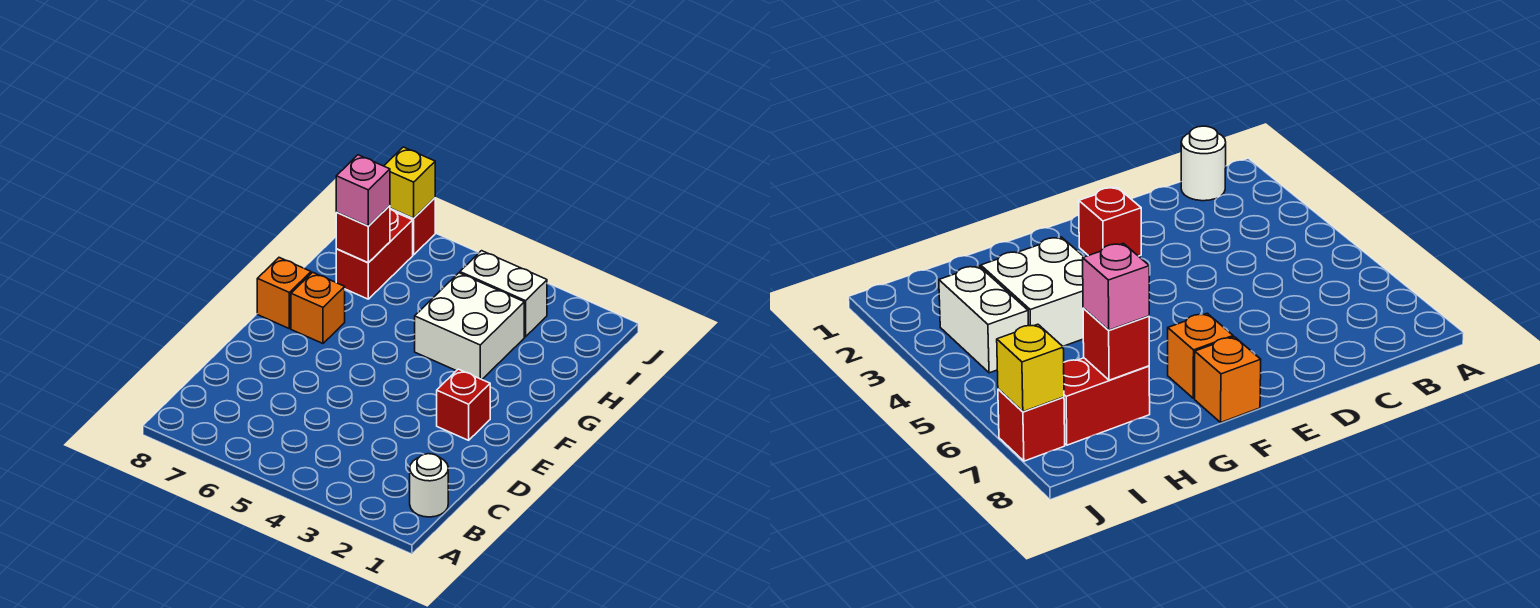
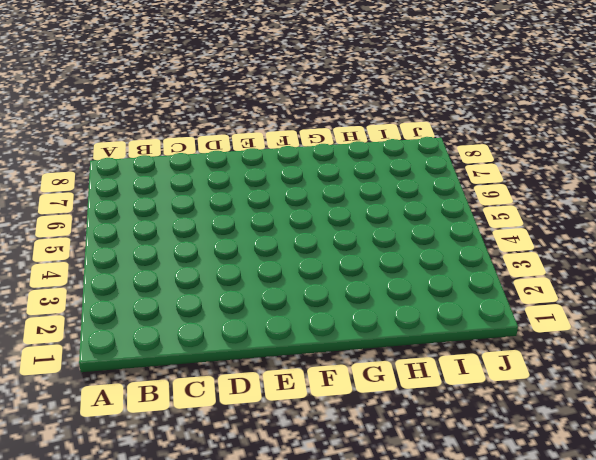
none -> white round brick B1 level 1
none -> red brick E2 level 1

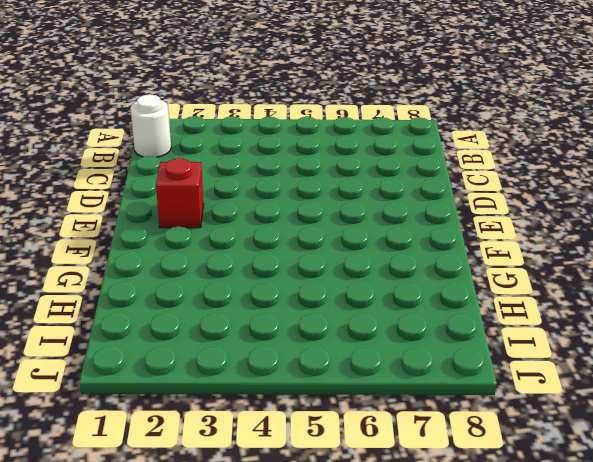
none -> orange brick F7 level 1
none -> orange brick F8 level 1

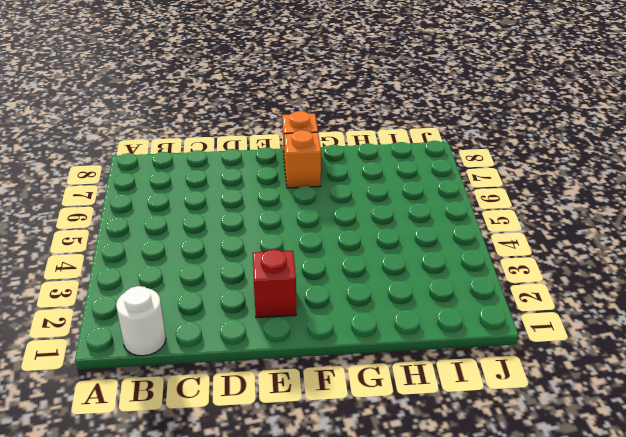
none -> white brick G3:H4 level 1
none -> red brick H7:I7 level 1

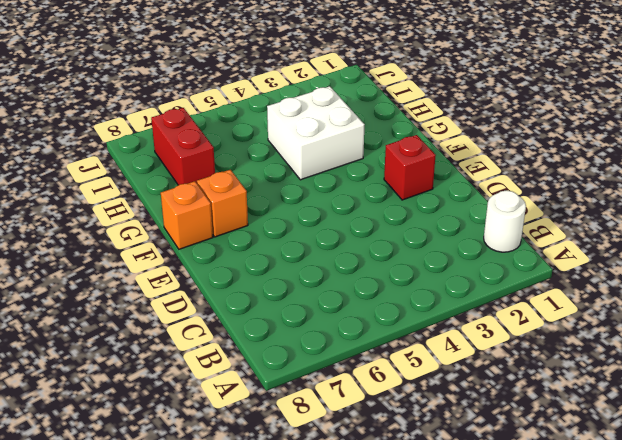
none -> white brick I3:I4 level 1
none -> red brick J7 level 1

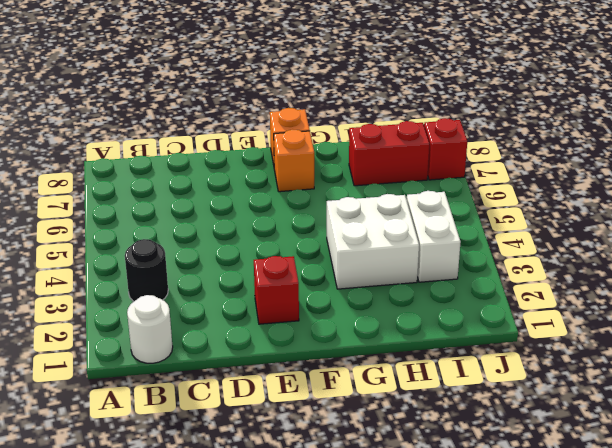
black round brick B3 level 1 -> none
none -> red brick H7 level 2
none -> yellow brick J7 level 2

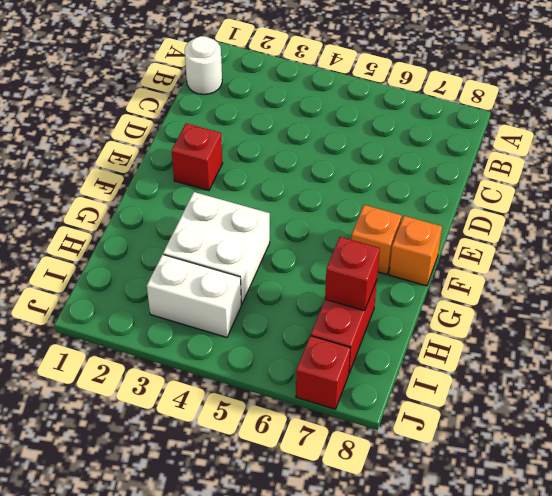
none -> yellow brick J7 level 2
none -> pink brick H7 level 3

